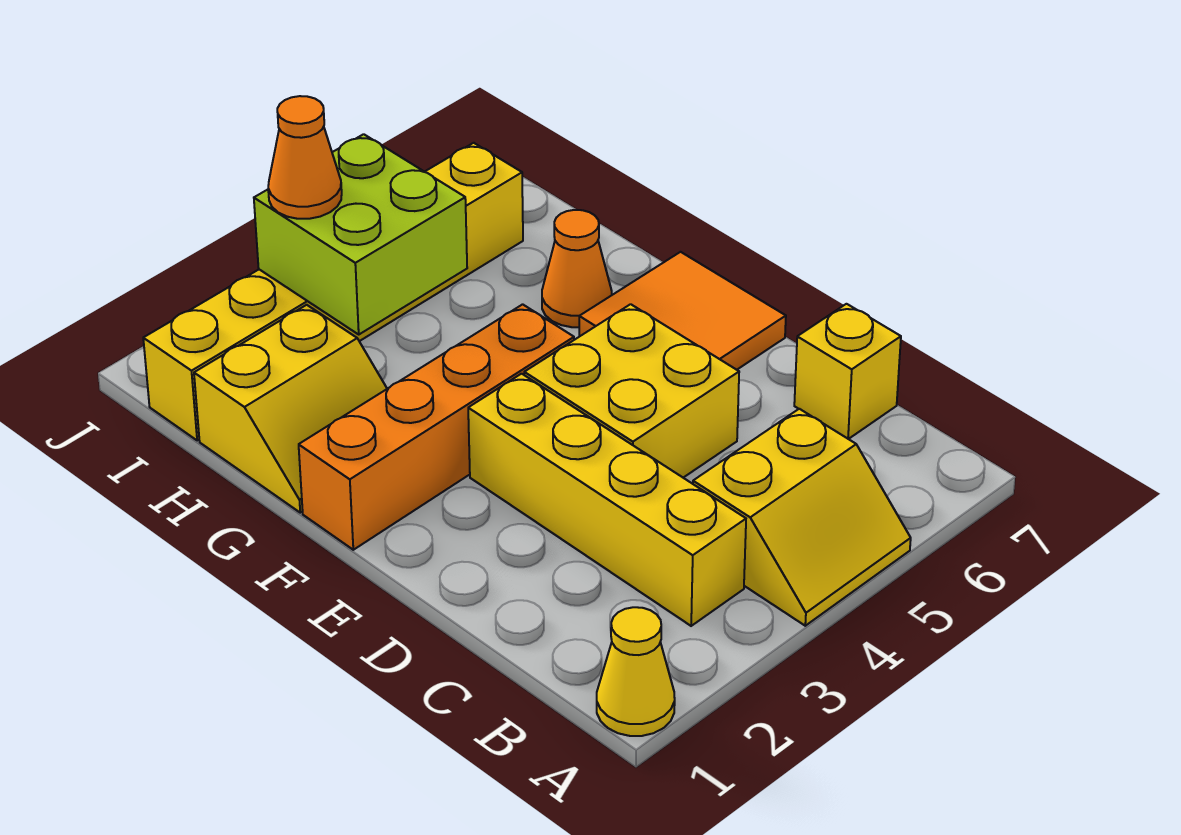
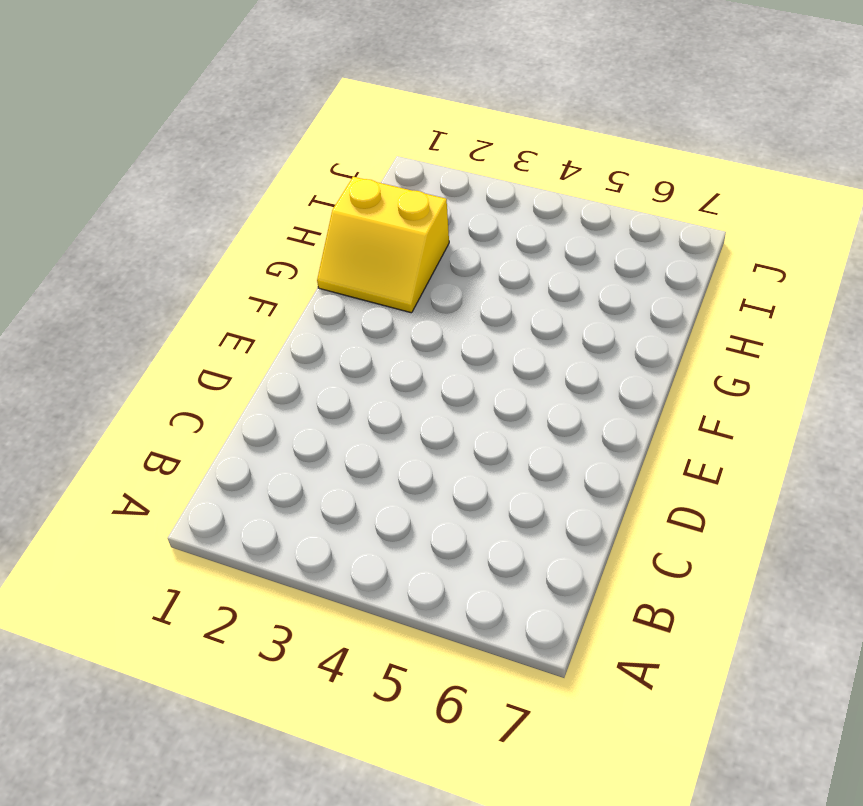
none -> yellow cone A1 level 1
none -> yellow slope A4:B5 level 1 top B
none -> yellow brick B3:E3 level 1

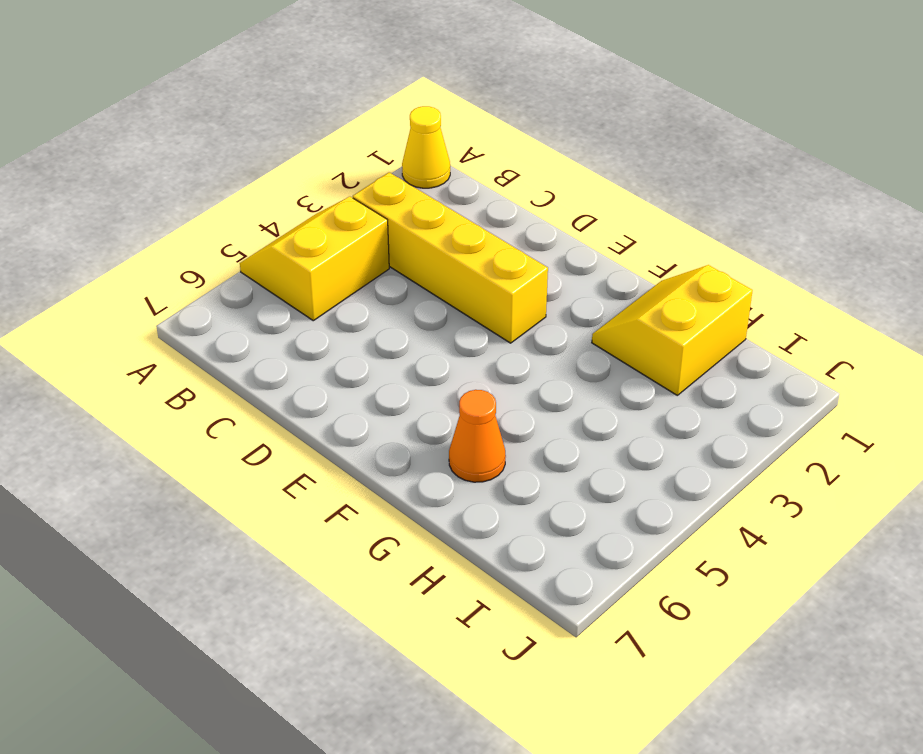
none -> yellow brick C7 level 1
none -> yellow brick D4:E5 level 1
none -> orange tile E6:F7 level 1

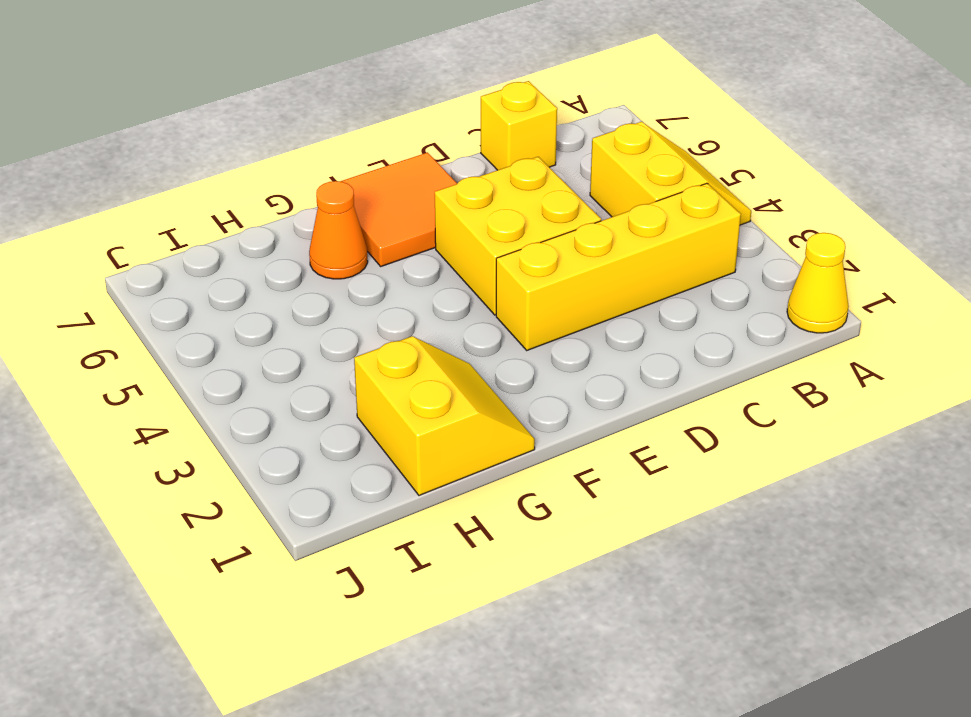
none -> orange brick F1:F4 level 1
none -> yellow brick I1:I6 level 1
none -> lime brick H3:I4 level 2

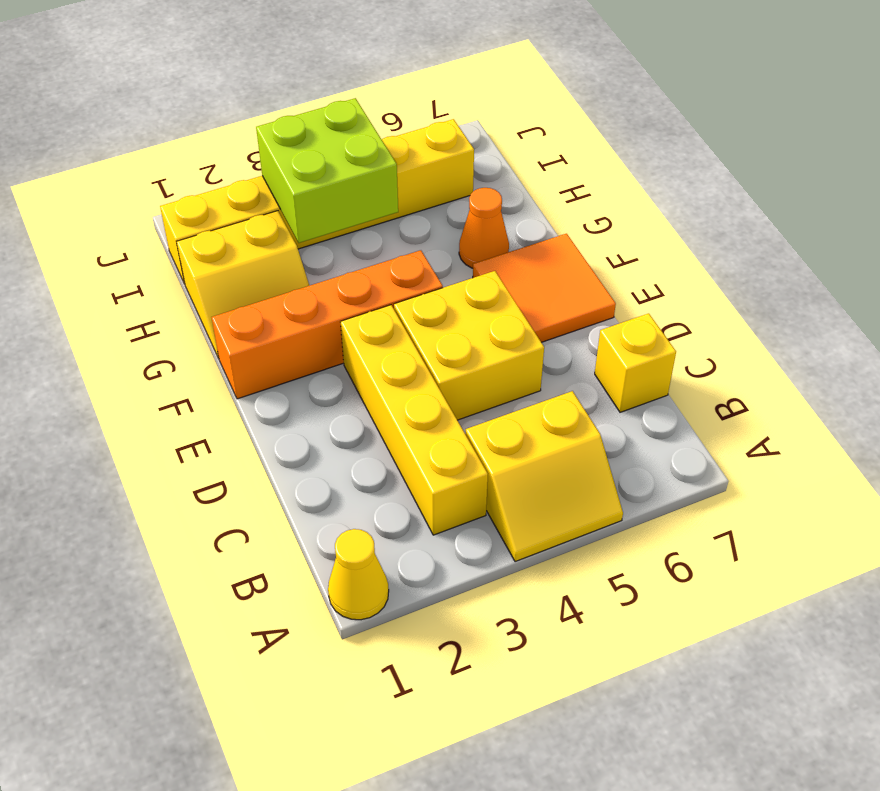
none -> orange cone I3 level 3

